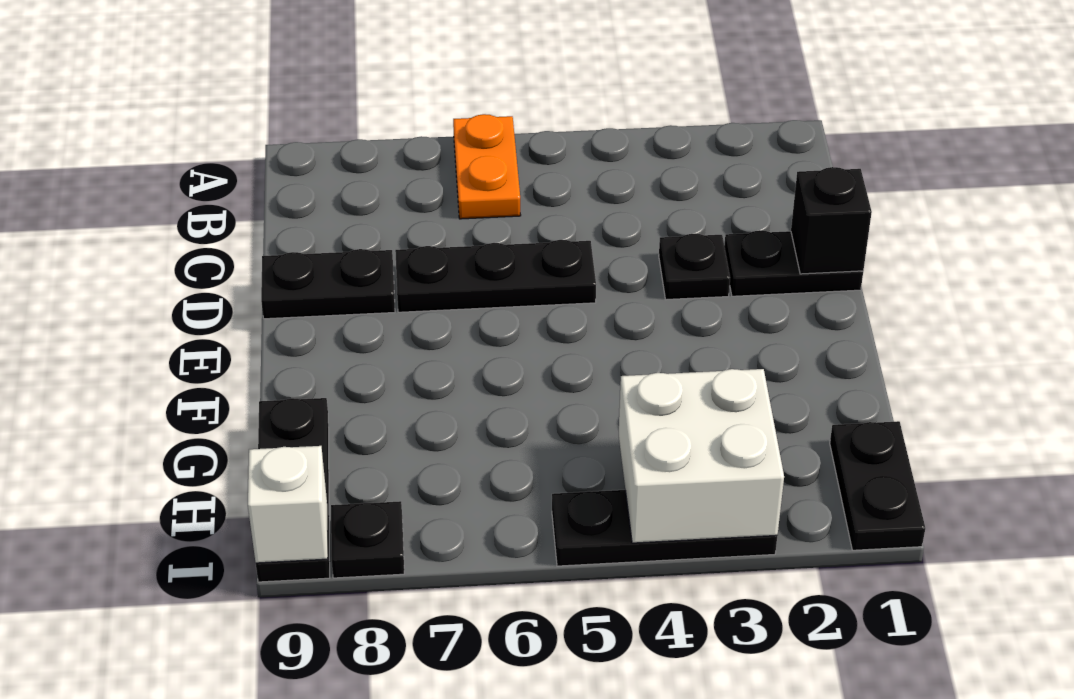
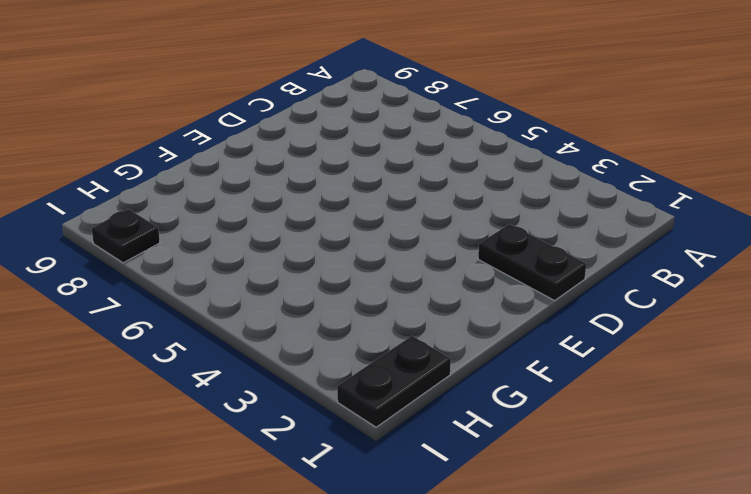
none -> orange plate A6:B6 level 1
none -> black plate D3 level 1
none -> black plate D5:D7 level 1

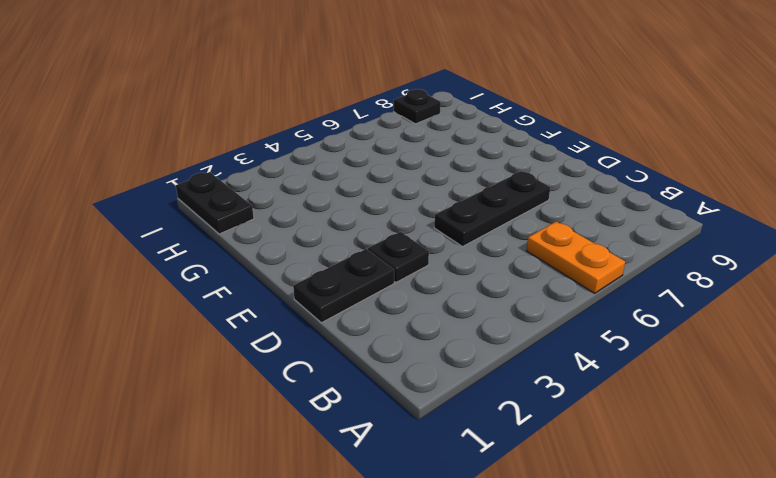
none -> black plate D8:D9 level 1
none -> black plate G9:I9 level 1
none -> black plate I3:I5 level 1

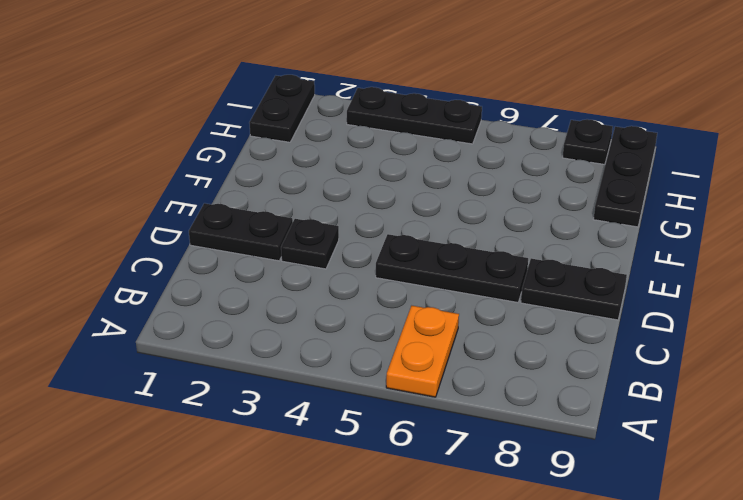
none -> black brick D1 level 2
none -> white brick H3:I4 level 2
none -> white brick I9 level 2

